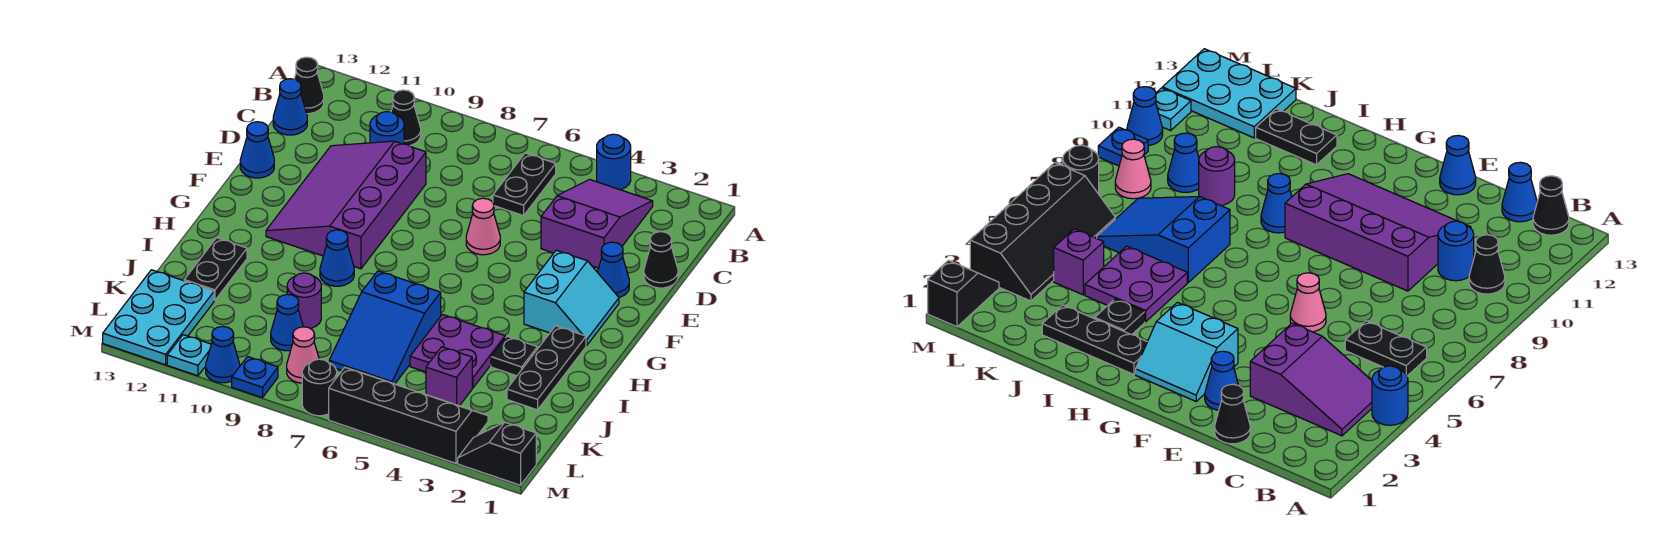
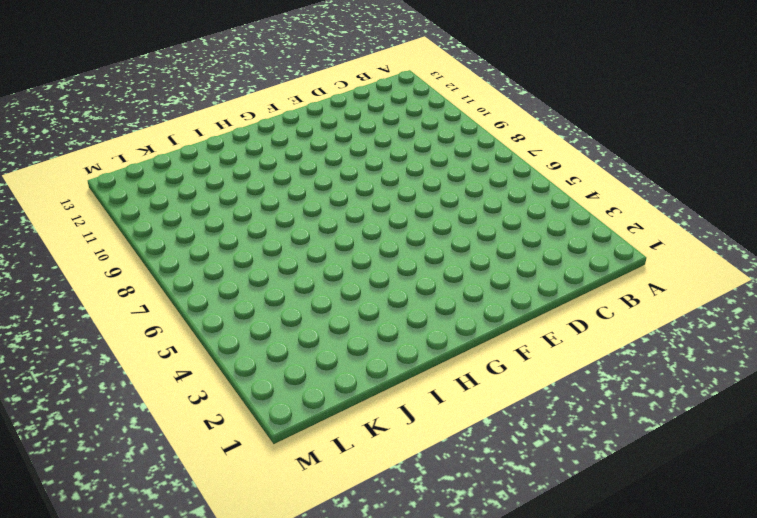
none -> blue round brick A4 level 1
none -> purple slope B3:D4 level 1 top D
none -> black plate B6:C6 level 1
none -> black cone B10 level 1

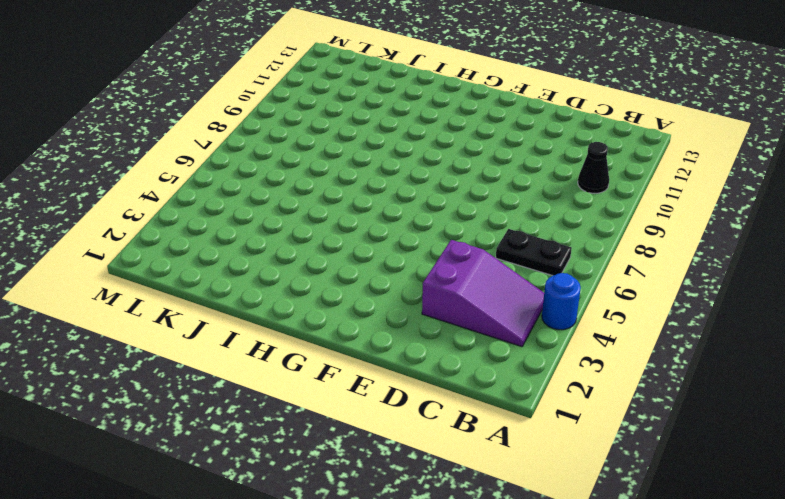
none -> black cone B13 level 1
none -> blue round brick C10 level 1
none -> blue cone C13 level 1
none -> black cone D1 level 1

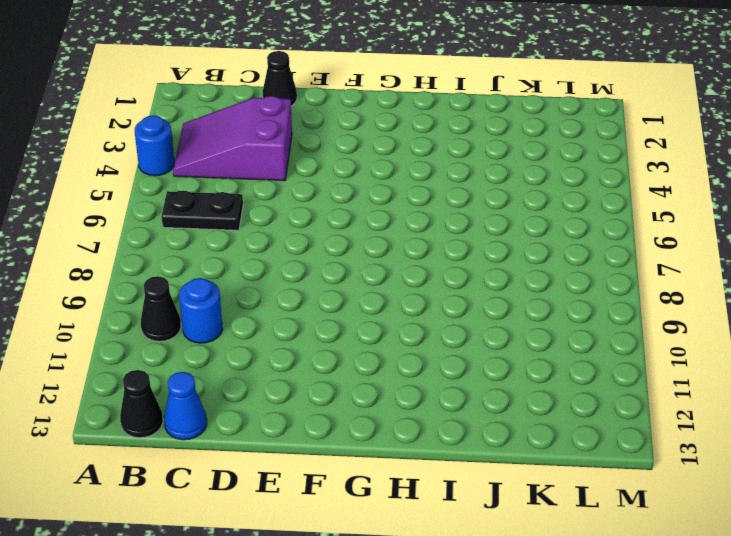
none -> purple slope D9:G11 level 1 top 9
none -> blue cone E2 level 1
none -> pink cone E6 level 1
none -> blue cone E13 level 1

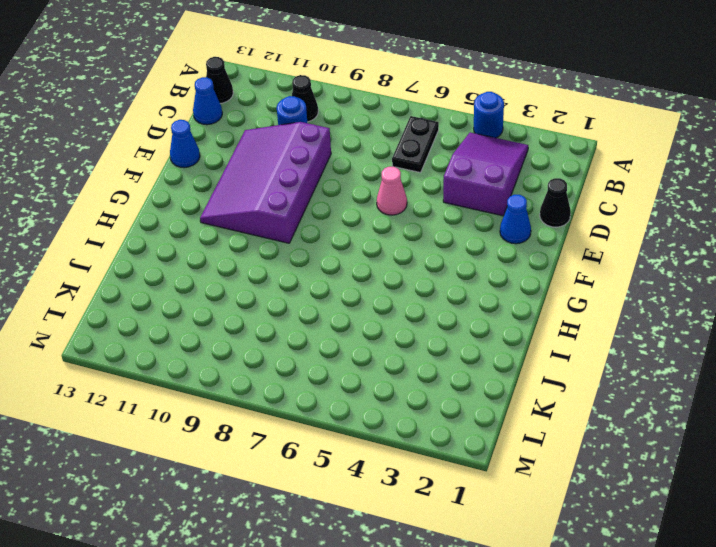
none -> cyan slope F2:G3 level 1 top 3
none -> black plate H2:J2 level 1
none -> blue cone H9 level 1
none -> black plate I3 level 1

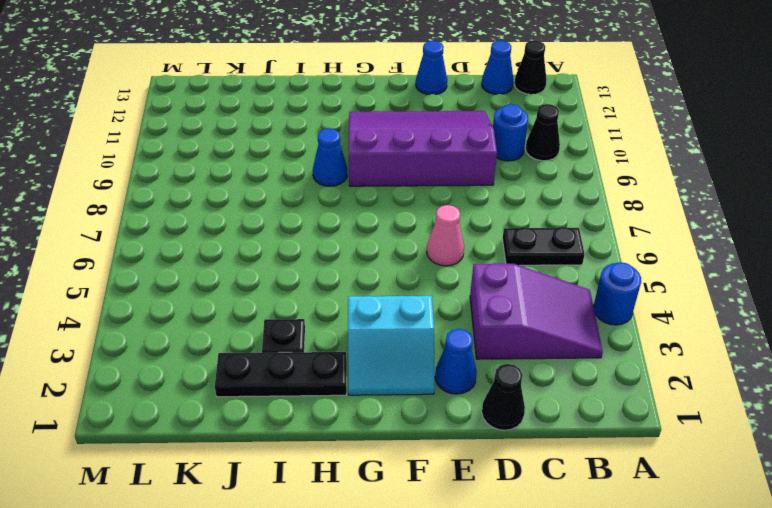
none -> purple plate I4:J5 level 1
none -> blue slope I6:K7 level 1 top I
none -> black plate I12:J12 level 1
none -> purple round brick J9 level 1

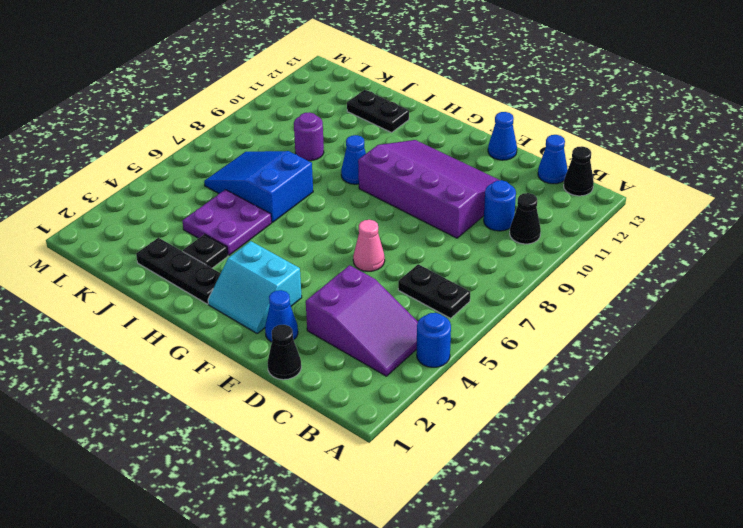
none -> purple brick K4 level 1
none -> blue cone K9 level 1
none -> cyan plate K12:M13 level 1
none -> black slope L3:M6 level 1 top M

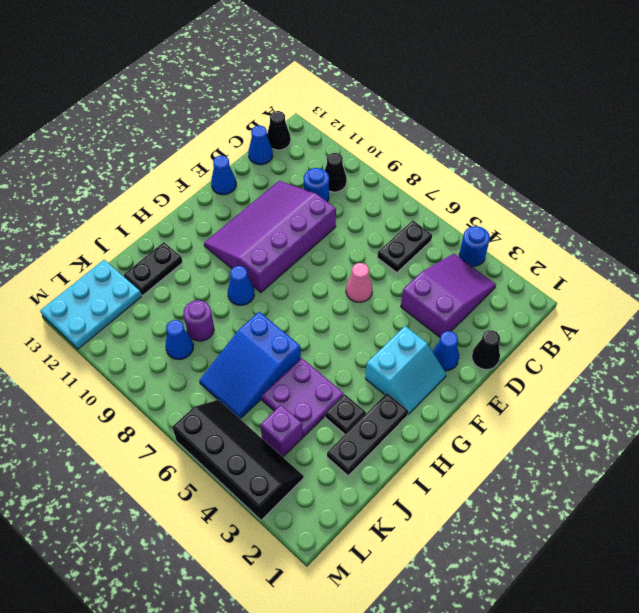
none -> pink cone L8 level 1
none -> black slope M1:M2 level 1 top 1
none -> black round brick M7 level 1
none -> blue plate M9 level 1

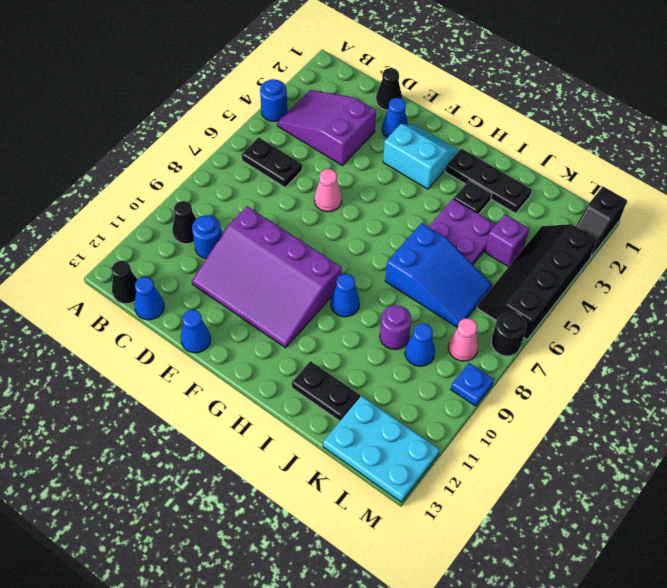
none -> blue cone M10 level 1
none -> cyan plate M11 level 1

